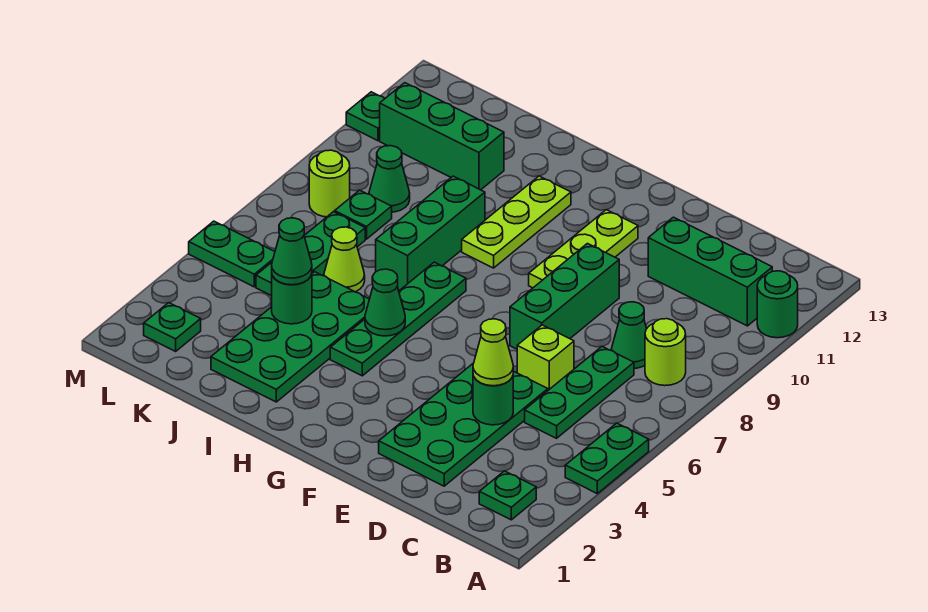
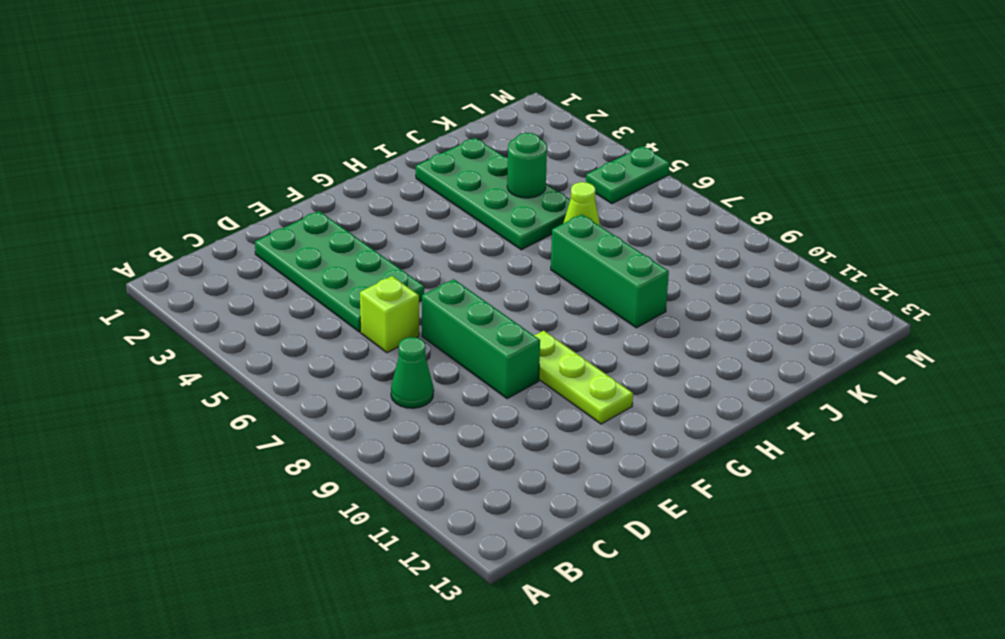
none -> green plate A4:A5 level 1
none -> green round brick A11 level 1
none -> green plate B2 level 1

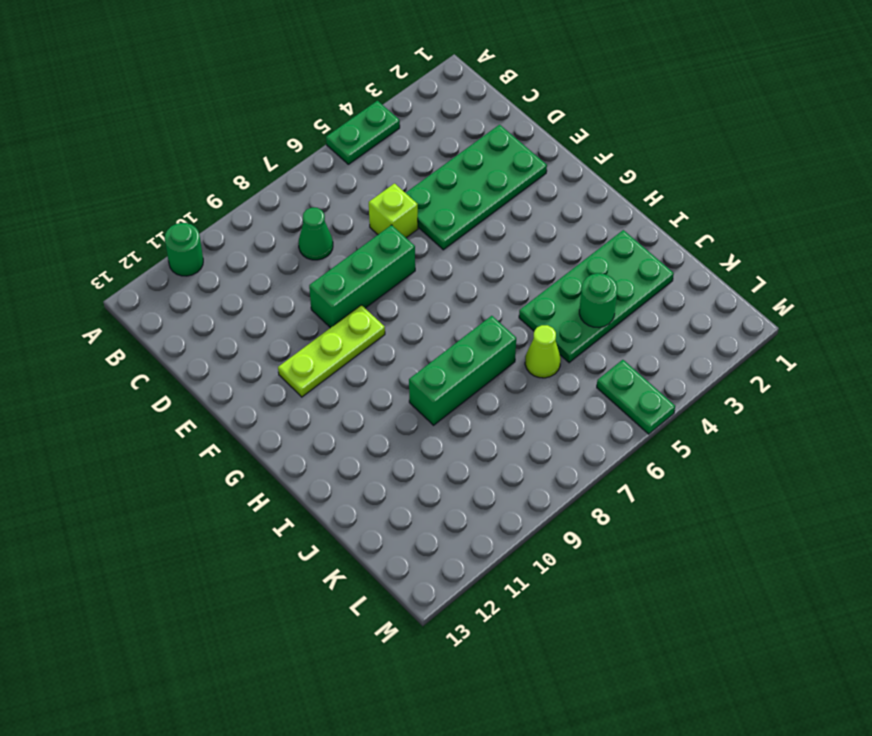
none -> green plate B2 level 1
none -> lime round brick B8 level 1
none -> green brick B11:D11 level 1

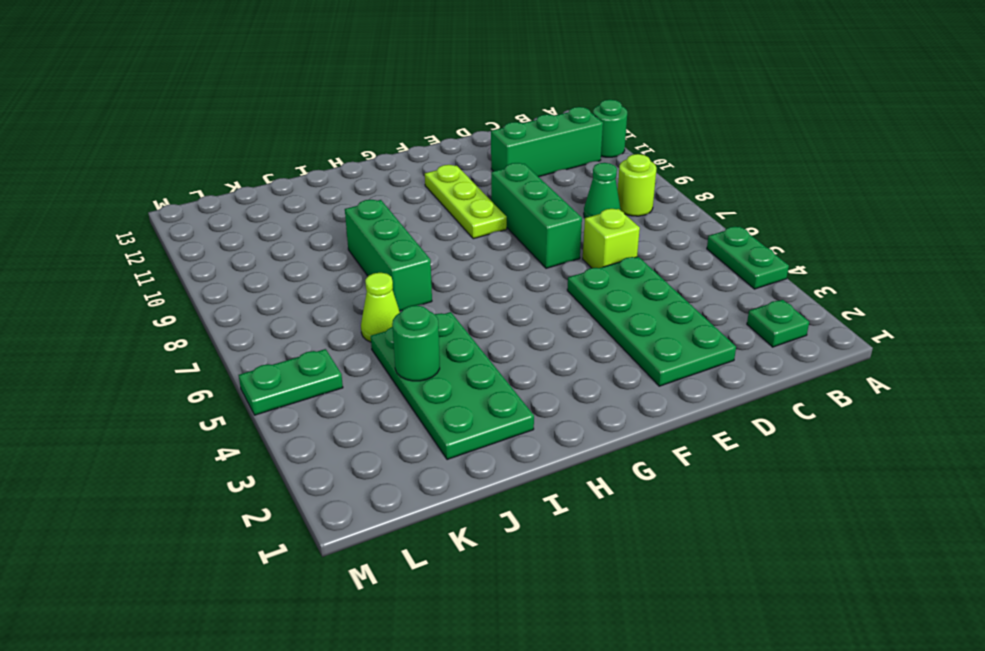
none -> green plate C5:C7 level 1
none -> green plate H4:H7 level 1
none -> lime plate H9:H11 level 1

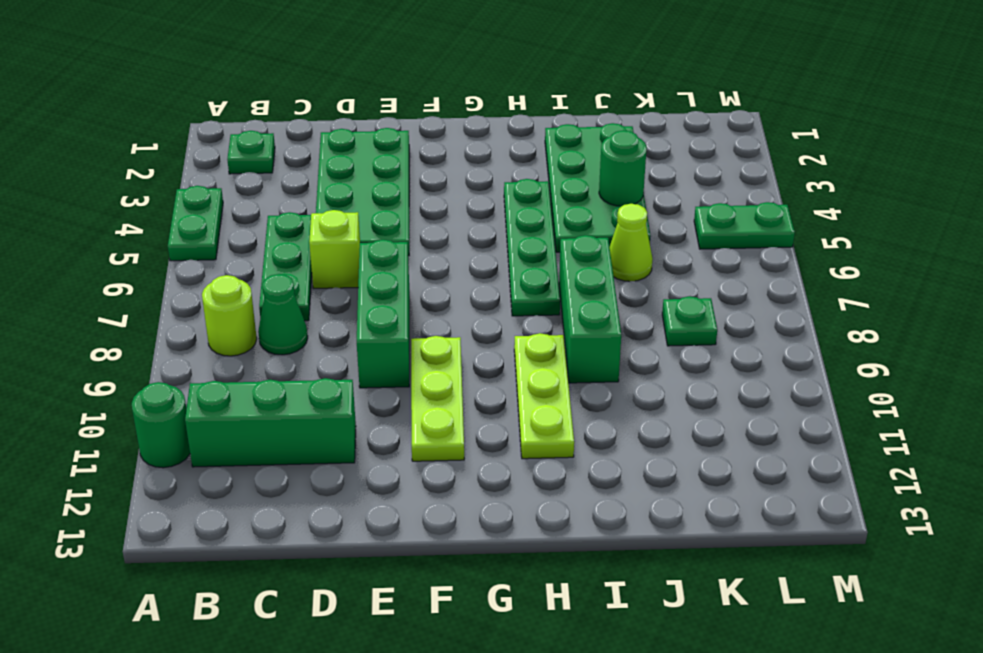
none -> green brick J11:L11 level 1
none -> green plate K5:K7 level 1
none -> green cone K9 level 1

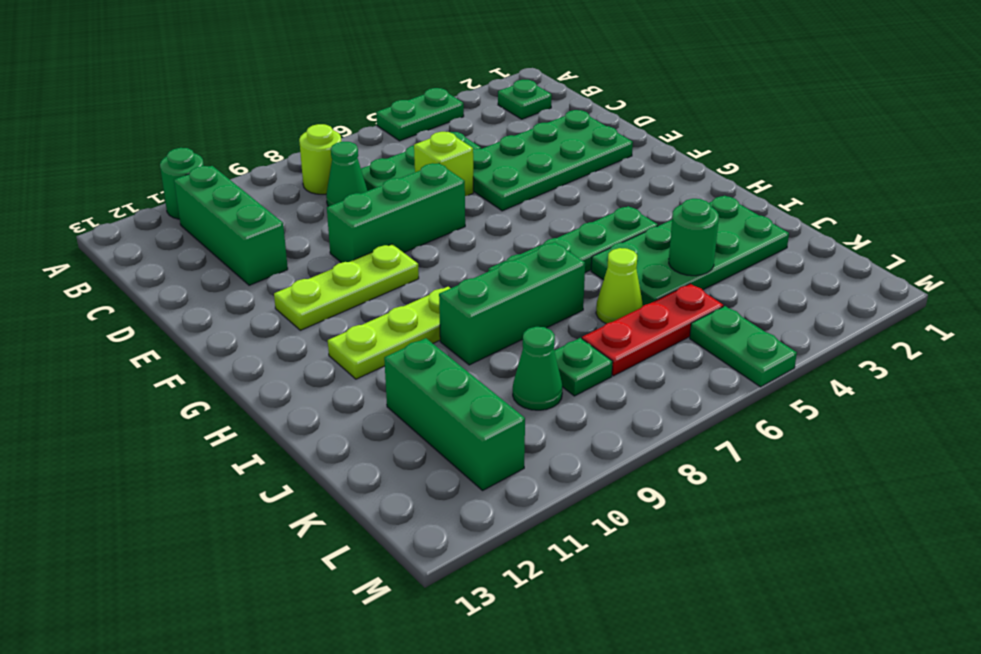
red plate K5:K7 level 1 -> green plate K5:K7 level 1
none -> green plate L2 level 1
none -> lime round brick L8 level 1
none -> green plate M11 level 1

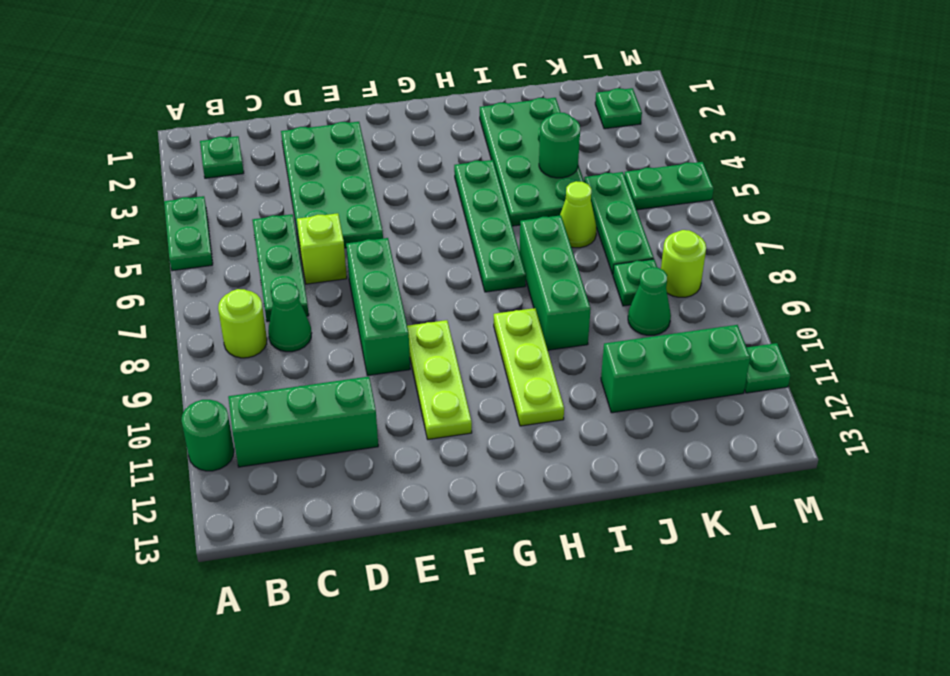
none -> green round brick D4 level 2
none -> green cone H5 level 2
none -> lime cone D4 level 3

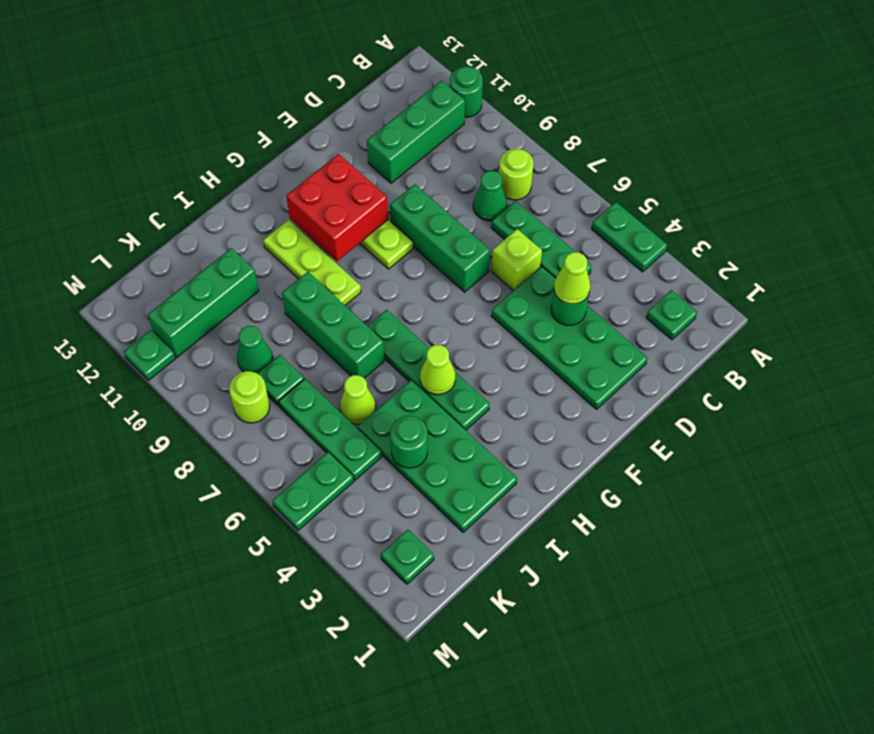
red brick F10:G11 level 2 -> none
lime cone H5 level 2 -> green cone H5 level 2
none -> green cone J4 level 3

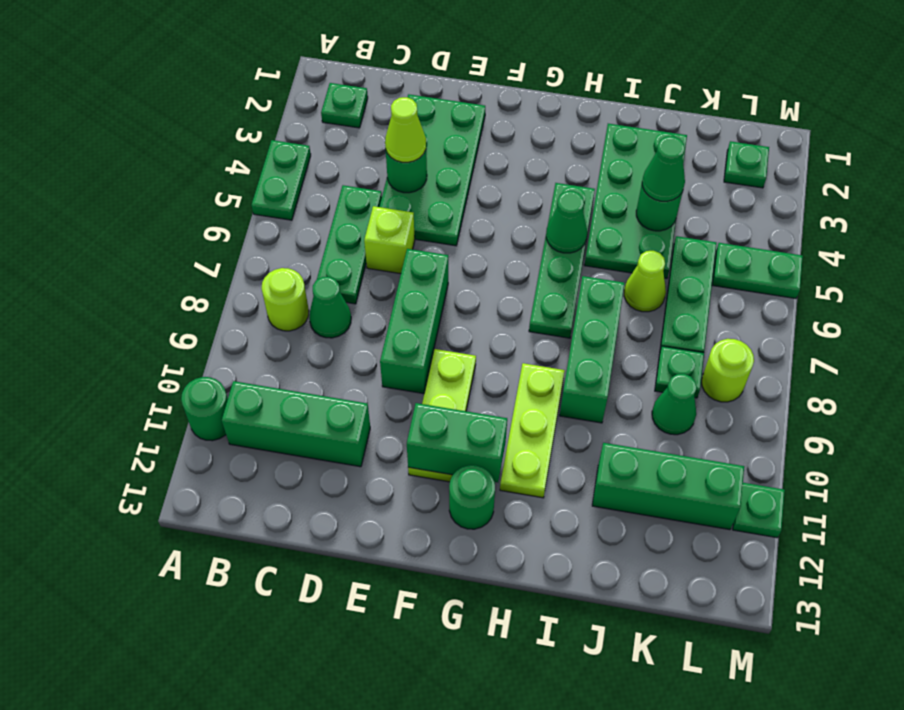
green brick F11:G11 level 2 -> none
green round brick G12 level 1 -> none

